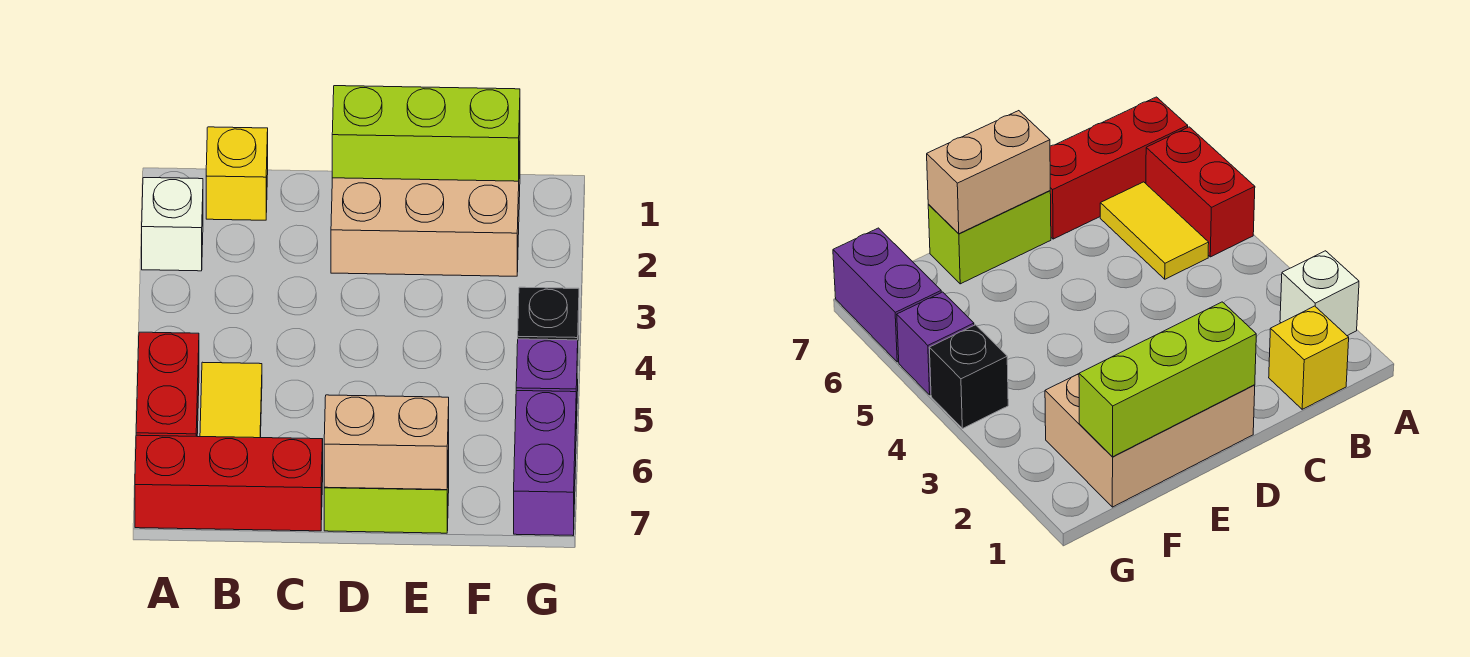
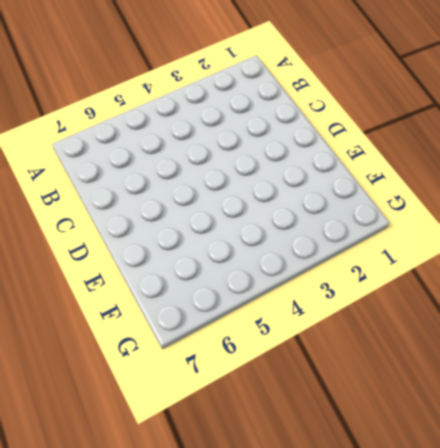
none -> white brick A2 level 1
none -> red brick A5:A6 level 1
none -> red brick A7:C7 level 1

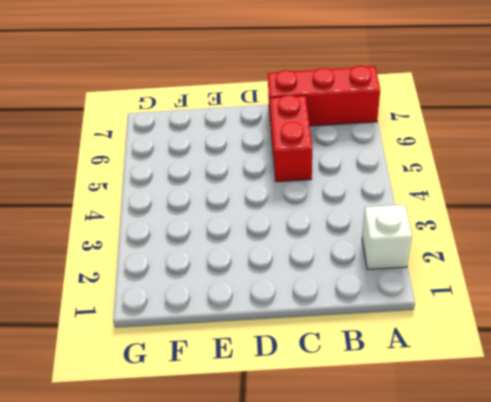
red brick C5:C6 level 1 -> red brick A5:A6 level 1
none -> yellow brick B1 level 1
none -> yellow tile B5:B6 level 1
none -> tan brick D1:F2 level 1

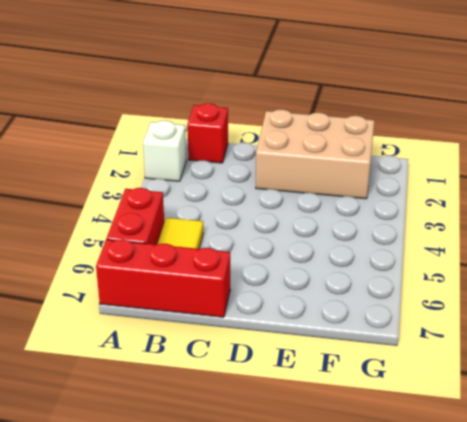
red brick B1 level 1 -> yellow brick B1 level 1
none -> lime brick D7:E7 level 1
none -> black brick G4 level 1
none -> purple brick G5 level 1

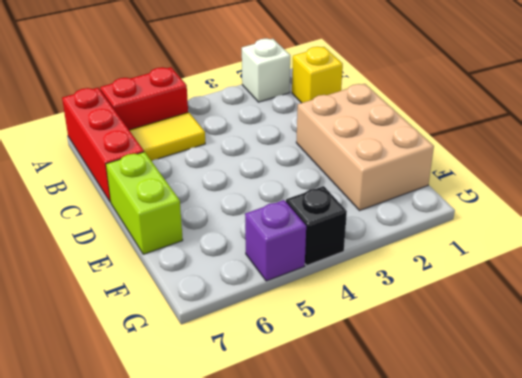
none -> purple brick G6:G7 level 1
none -> lime brick D1:F1 level 2
none -> tan brick D7:E7 level 2

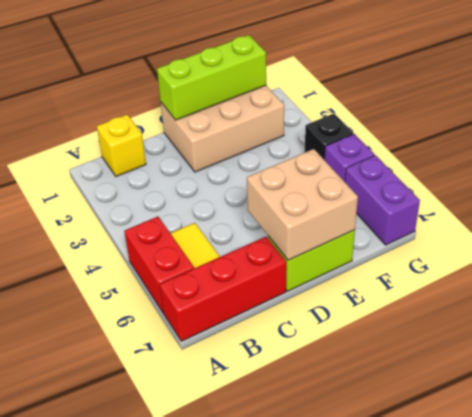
tan brick D6:E7 level 2 -> tan brick D7:E7 level 2
none -> white brick A2 level 1

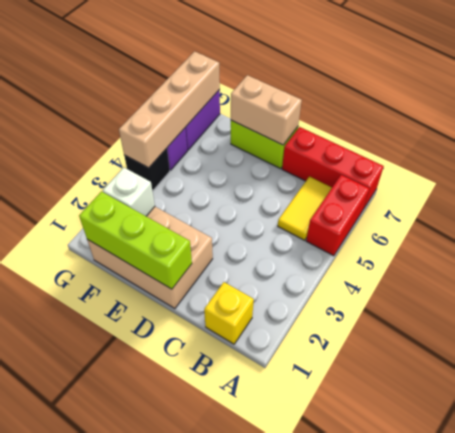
white brick F2 level 2 -> white brick A2 level 1
tan brick G4:G7 level 2 -> none

